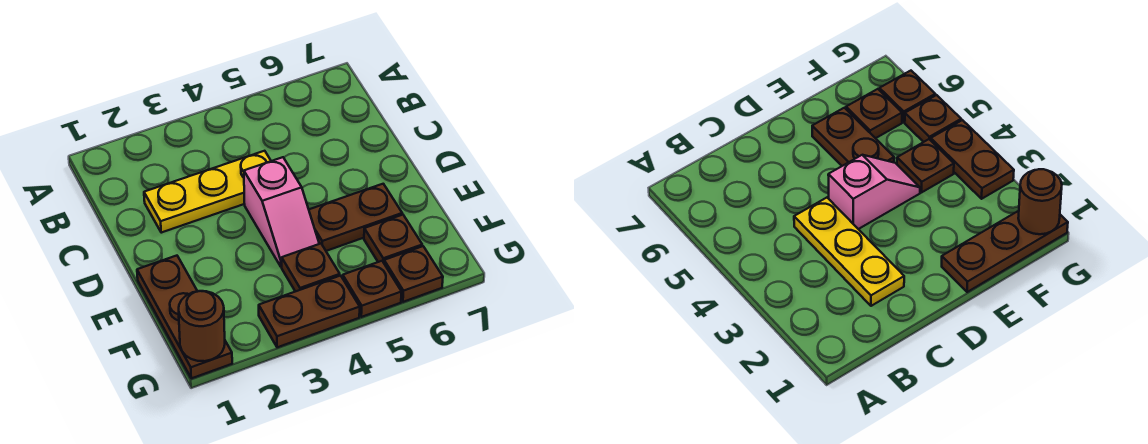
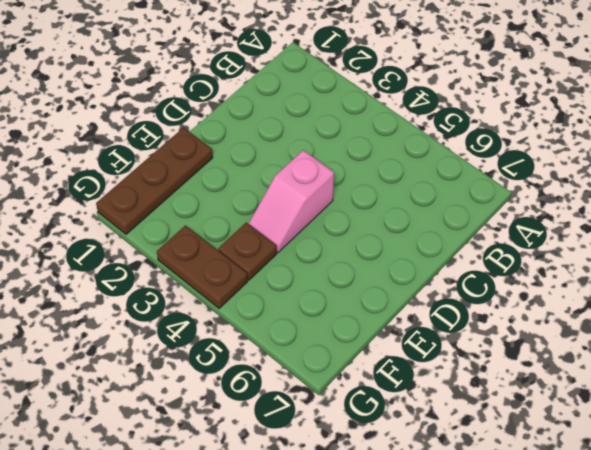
none -> yellow plate C2:C4 level 1
none -> brown plate E5:E6 level 1

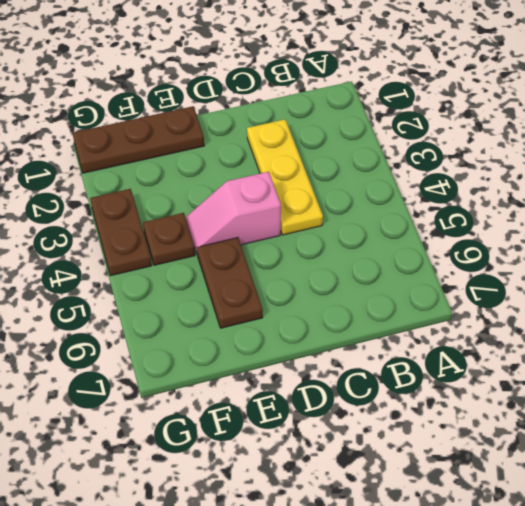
none -> brown plate F6 level 1
none -> brown plate G5 level 1

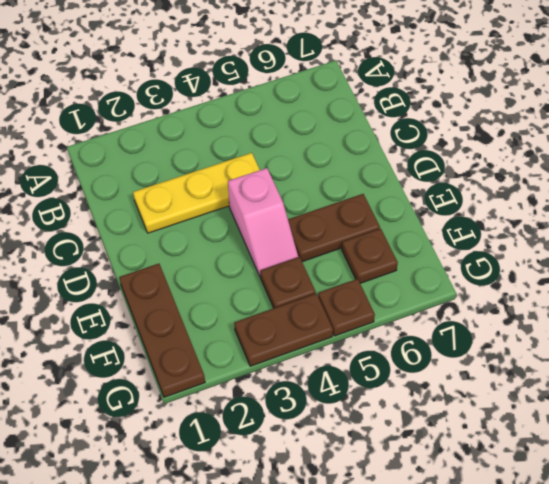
none -> brown plate G6 level 1
none -> brown round brick G1 level 2

